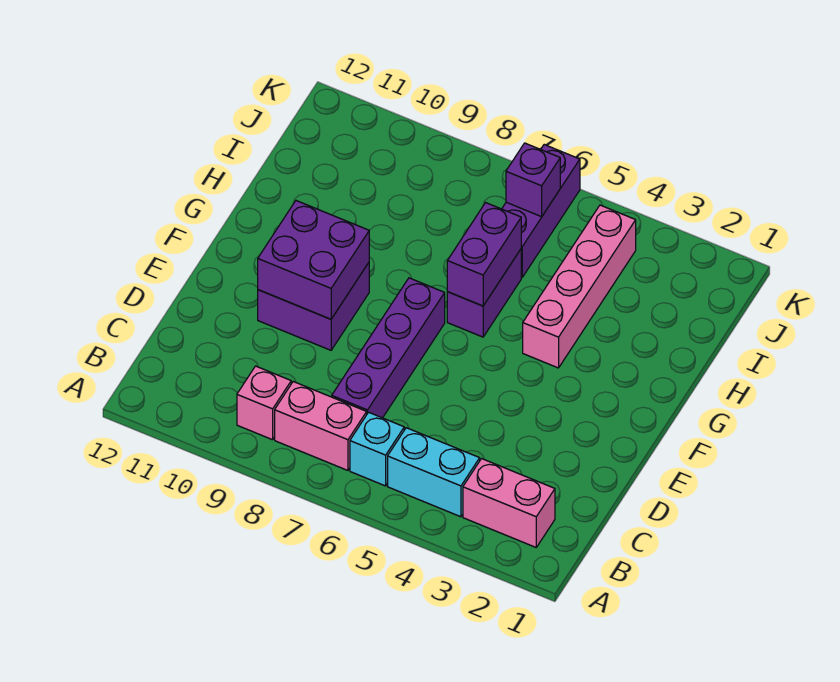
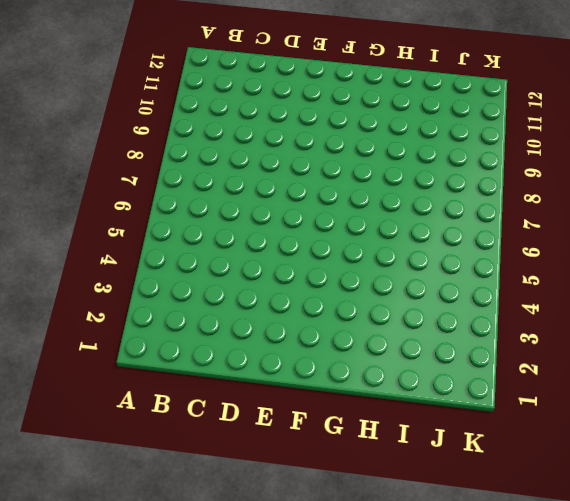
none -> pink brick B2:B3 level 1
none -> cyan brick B4:B5 level 1
none -> cyan brick B6 level 1

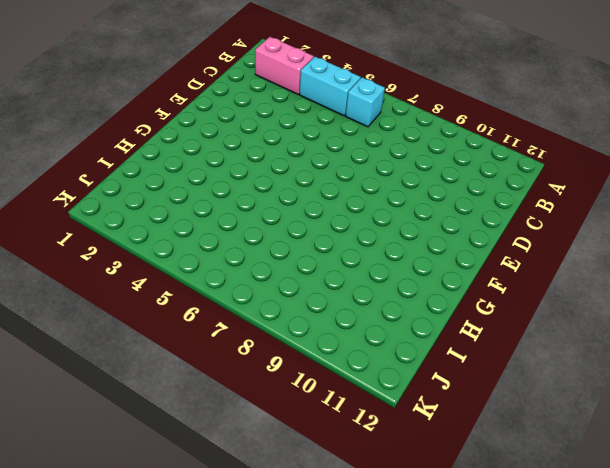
none -> pink brick B7:B8 level 1
none -> pink brick B9 level 1
none -> purple brick C7:F7 level 1

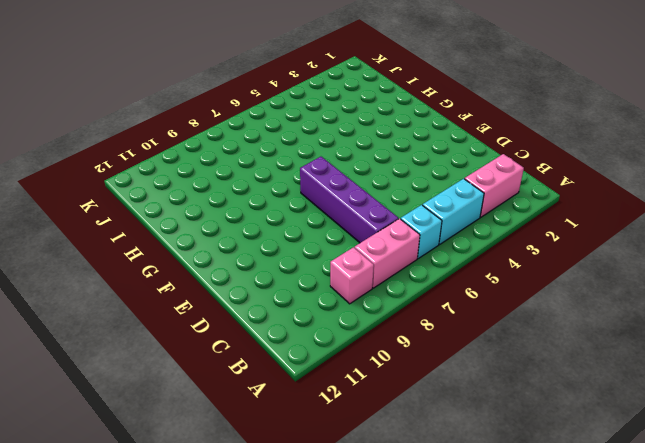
none -> purple brick E9:F10 level 1
none -> pink brick G4:J4 level 1
none -> purple brick G6:H6 level 1

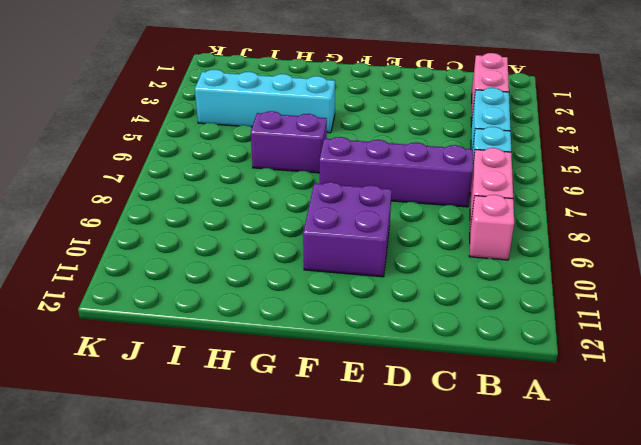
cyan brick G4:J4 level 1 -> pink brick G4:J4 level 1
none -> purple brick I6:K6 level 1
none -> purple brick E9:F10 level 2
none -> purple brick G6:H6 level 2

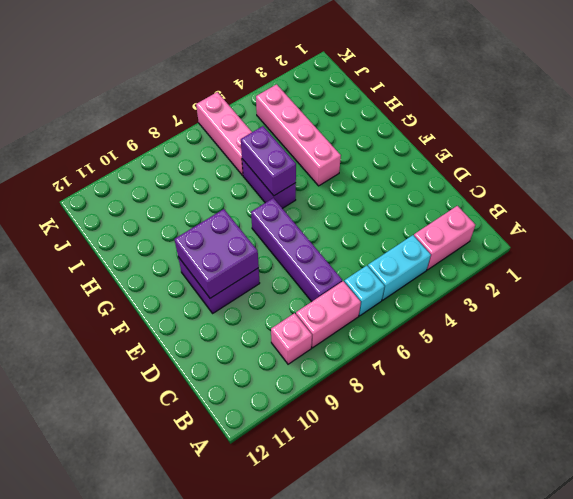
pink brick I6:K6 level 1 -> purple brick I6:K6 level 1
none -> purple brick J6 level 2

